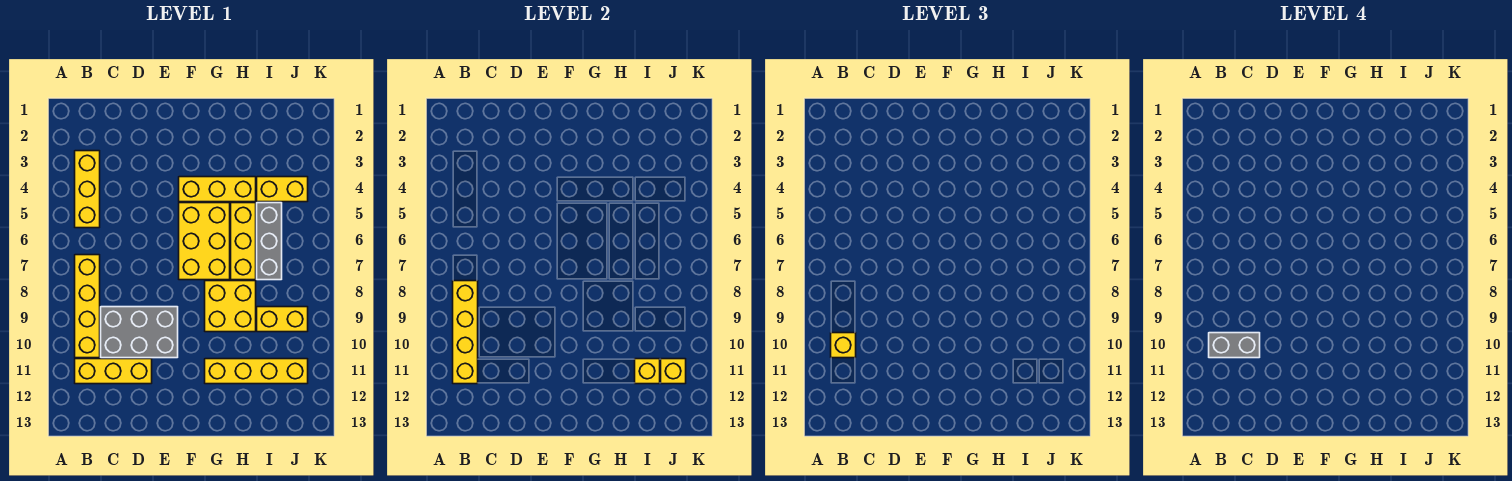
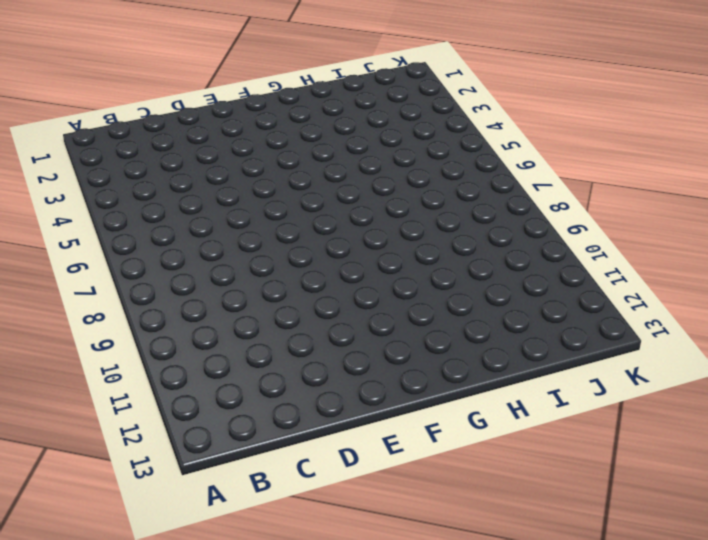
none -> yellow brick B3:B5 level 1
none -> yellow brick B7:B10 level 1
none -> yellow brick B11:D11 level 1

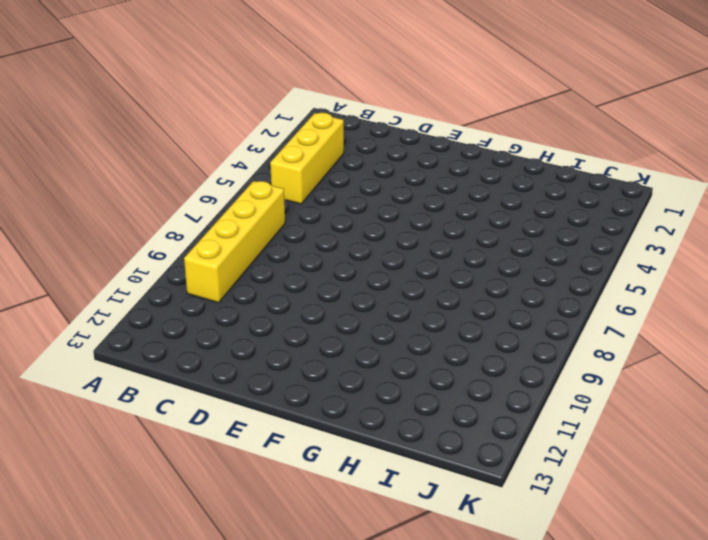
none -> yellow brick B11:D11 level 1
none -> grey brick C9:E10 level 1
none -> yellow brick F4:H4 level 1

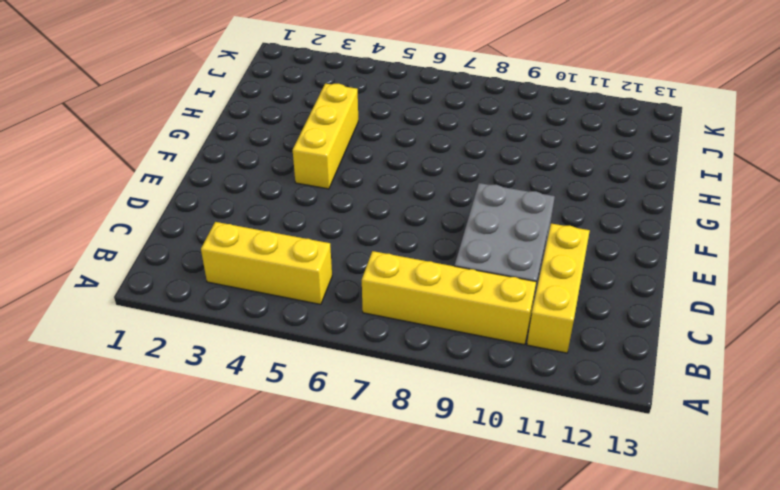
none -> yellow brick F5:G7 level 1
none -> yellow brick G8:H9 level 1
none -> yellow brick G11:J11 level 1

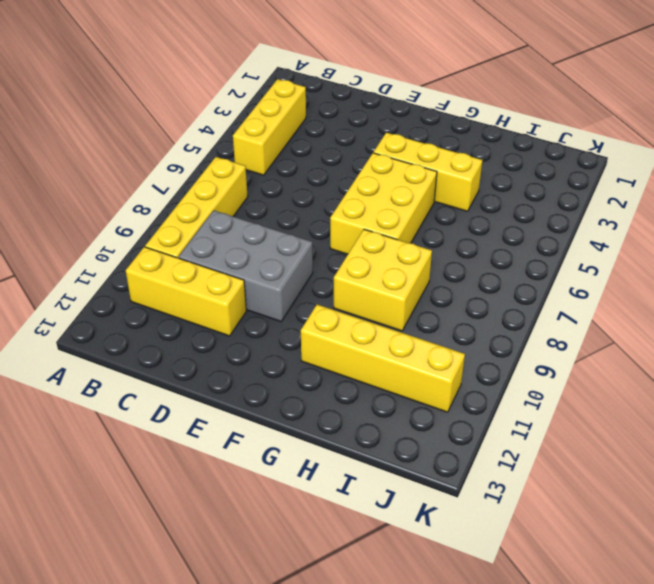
none -> yellow brick H5:H7 level 1
none -> yellow brick I4:J4 level 1
none -> grey brick I5:I7 level 1

